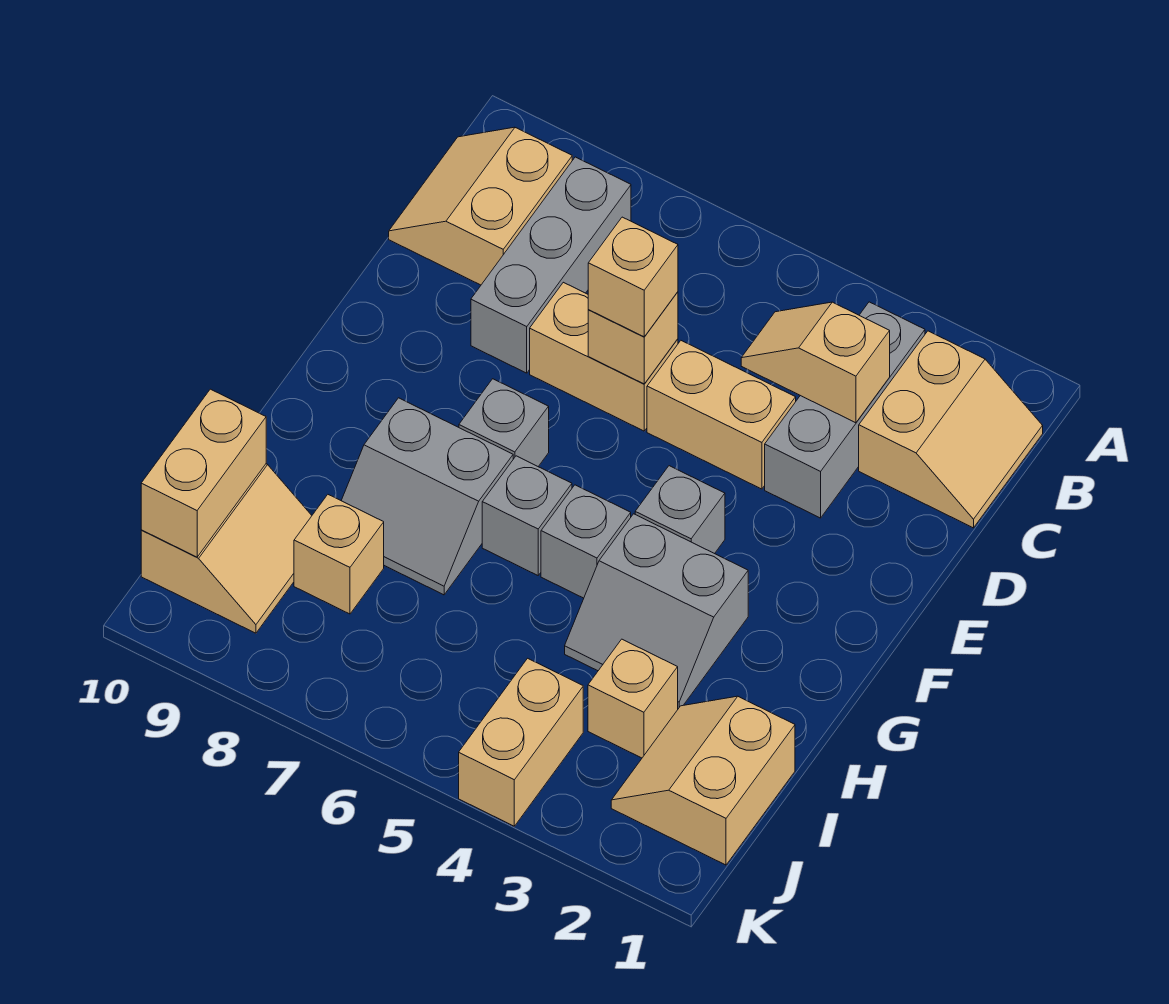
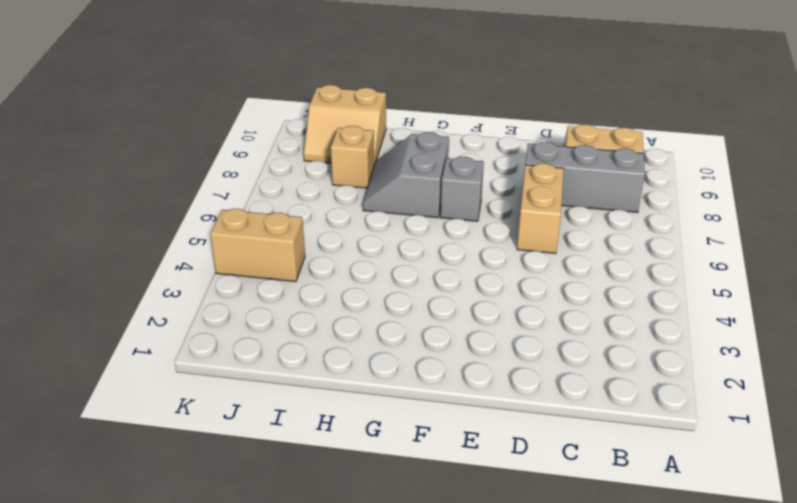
none -> tan slope B1:C2 level 1 top 2
none -> grey brick B3:D3 level 1
none -> tan brick D4:D5 level 1

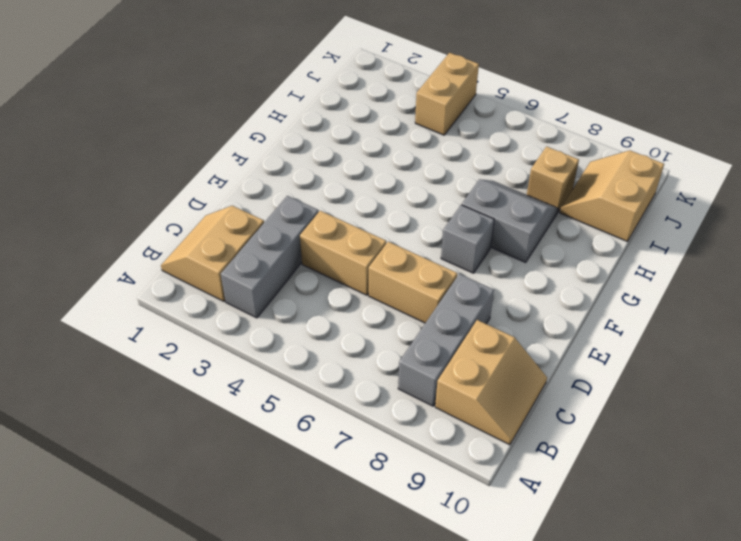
none -> grey brick F4 level 1
none -> grey slope G3:H4 level 1 top G
none -> grey brick G5 level 1

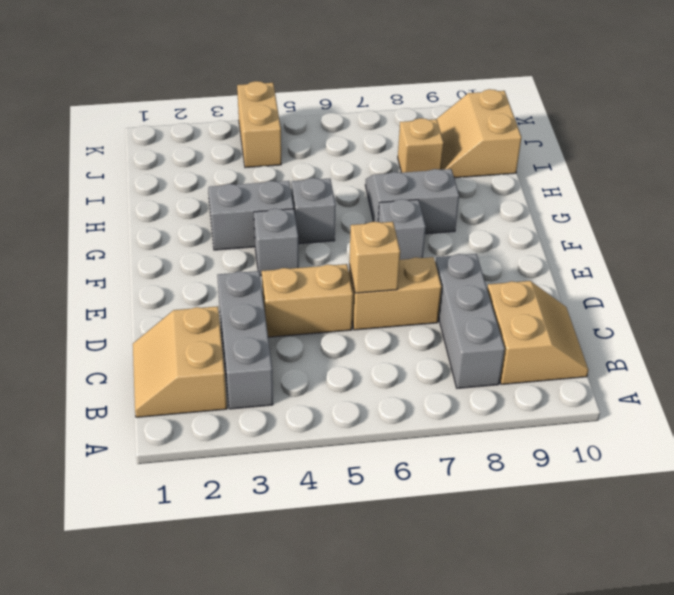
none -> grey brick G6 level 1
none -> tan slope I1:J2 level 1 top 1
none -> tan brick I3 level 1

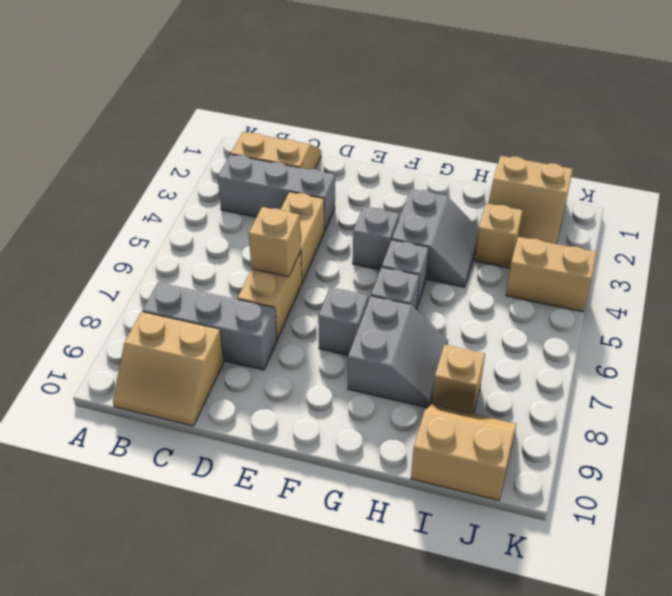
none -> tan slope C3:C4 level 2 top 3
none -> tan brick I10:J10 level 2
none -> tan brick D6 level 3

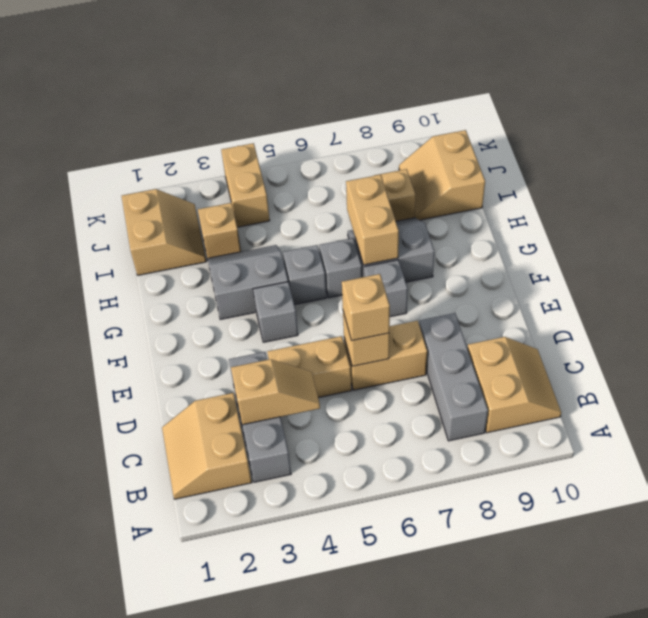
tan brick G7:H7 level 2 -> tan brick I10:J10 level 2

